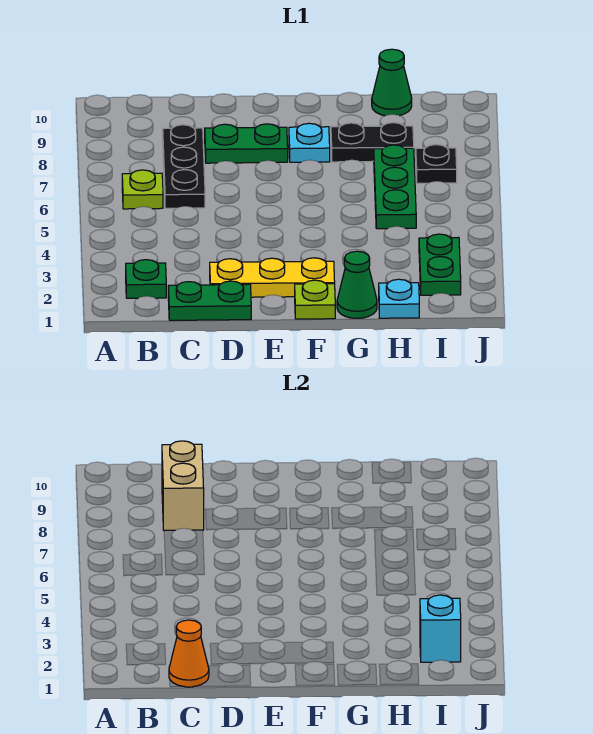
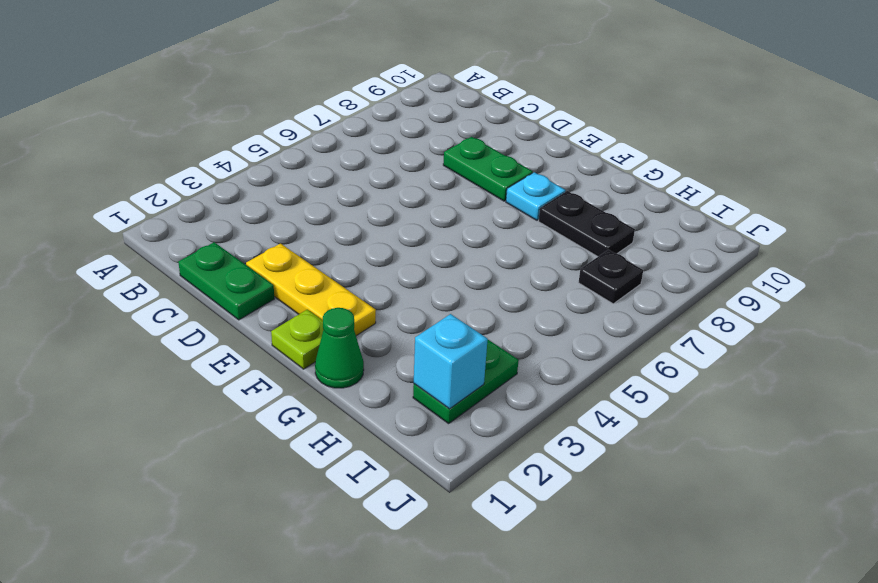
none -> green plate B2 level 1
none -> lime plate B6 level 1
none -> black plate C6:C8 level 1

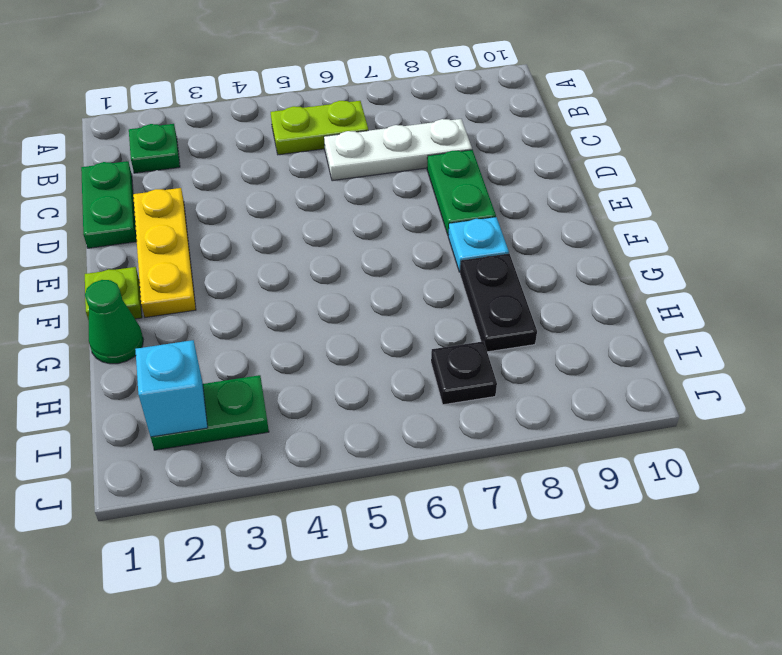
lime plate B5:B6 level 1 -> lime plate B6 level 1
white plate C6:C8 level 1 -> black plate C6:C8 level 1
none -> cyan plate H1 level 1
none -> green plate H5:H7 level 1
none -> green cone H10 level 1

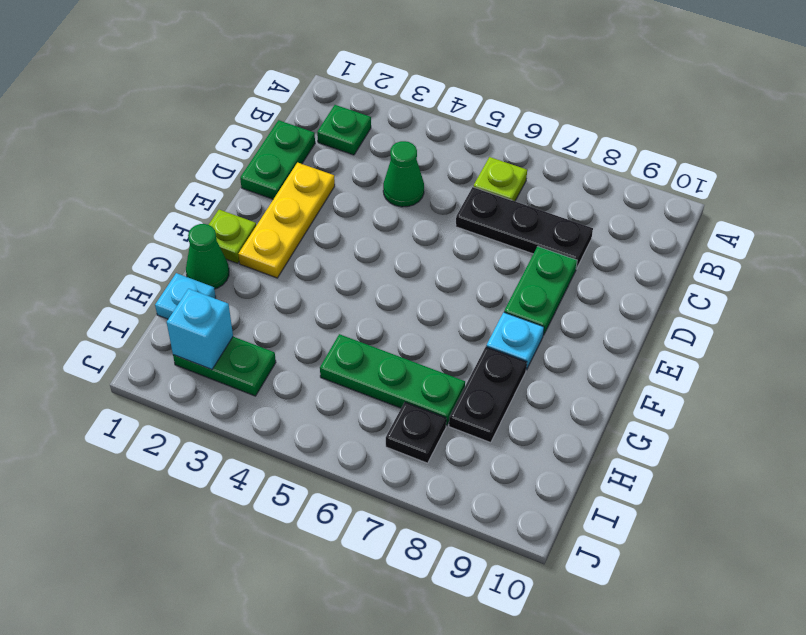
green cone C4 level 1 -> green cone H10 level 1
none -> orange cone C1 level 2
none -> tan brick C8:C9 level 2

